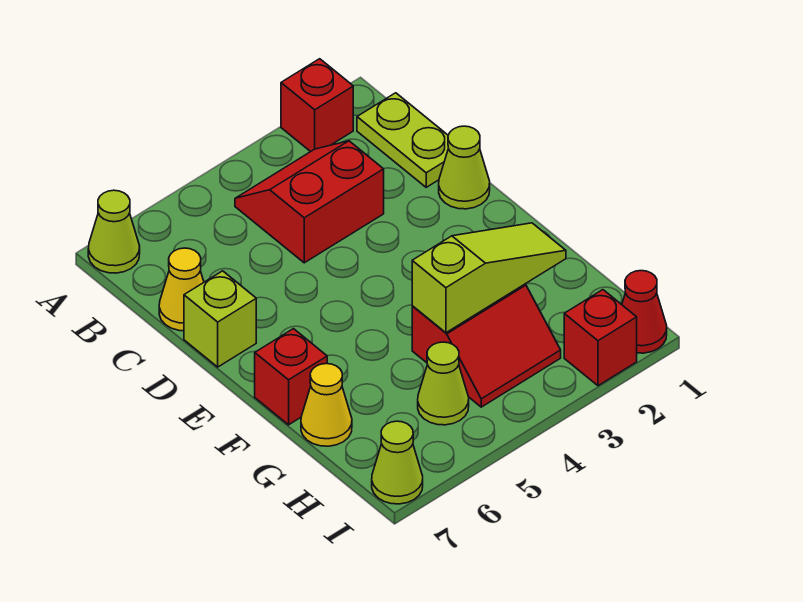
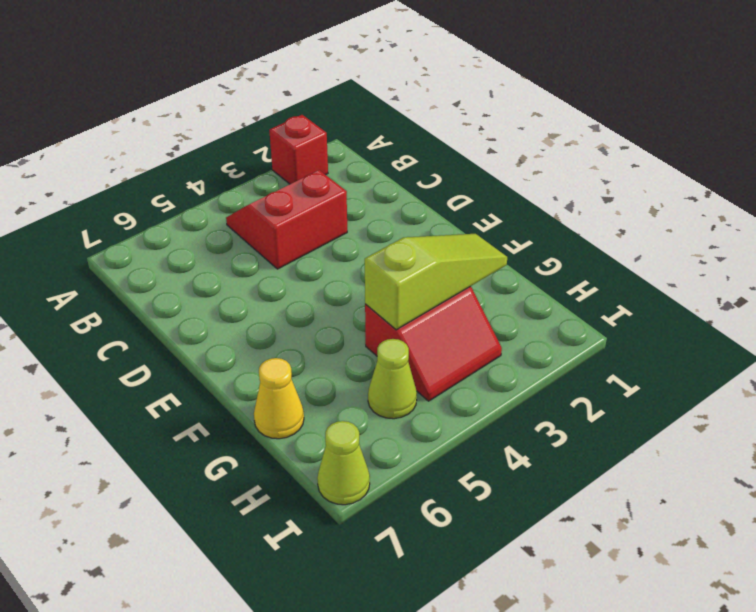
none -> lime cone A7 level 1
none -> lime plate B1:C1 level 1
none -> yellow cone C7 level 1

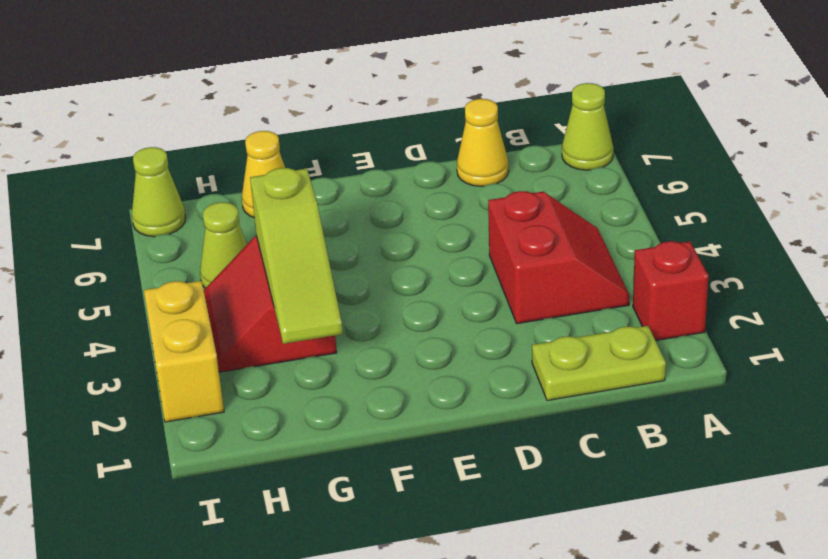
yellow brick I2:I3 level 1 -> red brick I2 level 1
none -> lime cone D1 level 1
none -> lime brick D7 level 1
none -> red brick F7 level 1

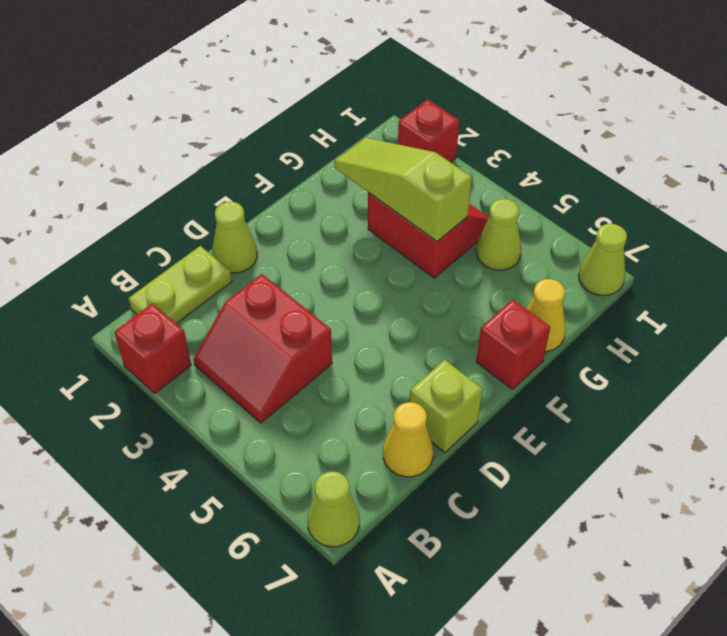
none -> red cone I1 level 1

